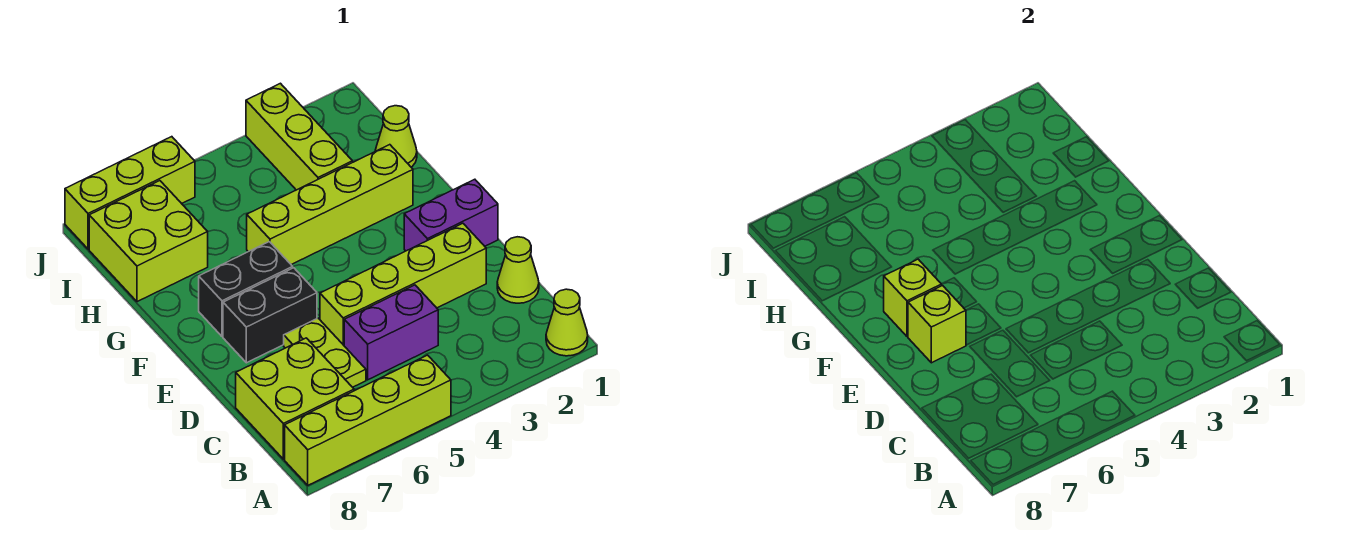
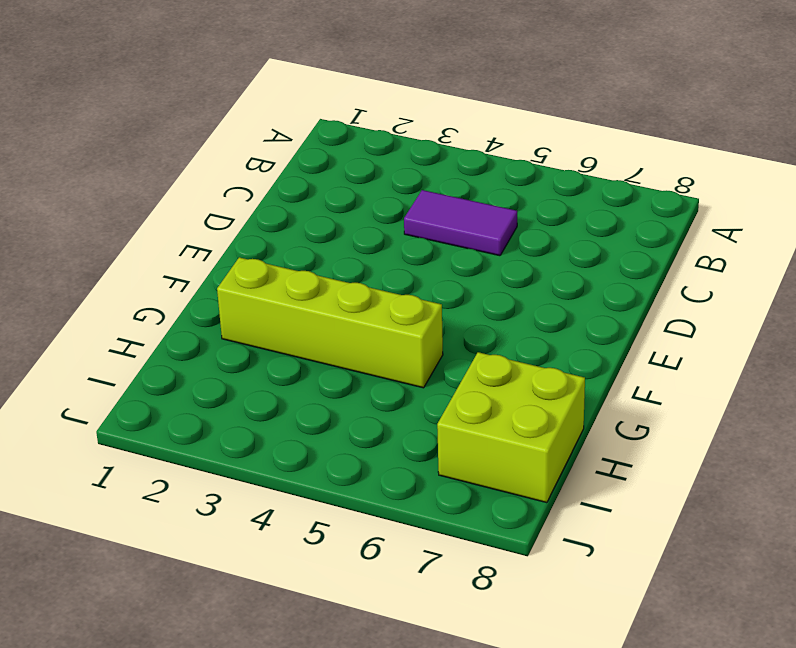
purple tile C4:C5 level 1 -> purple brick C4:C5 level 1
none -> lime cone A1 level 1
none -> lime brick A5:A8 level 1
none -> lime brick B7:C8 level 1

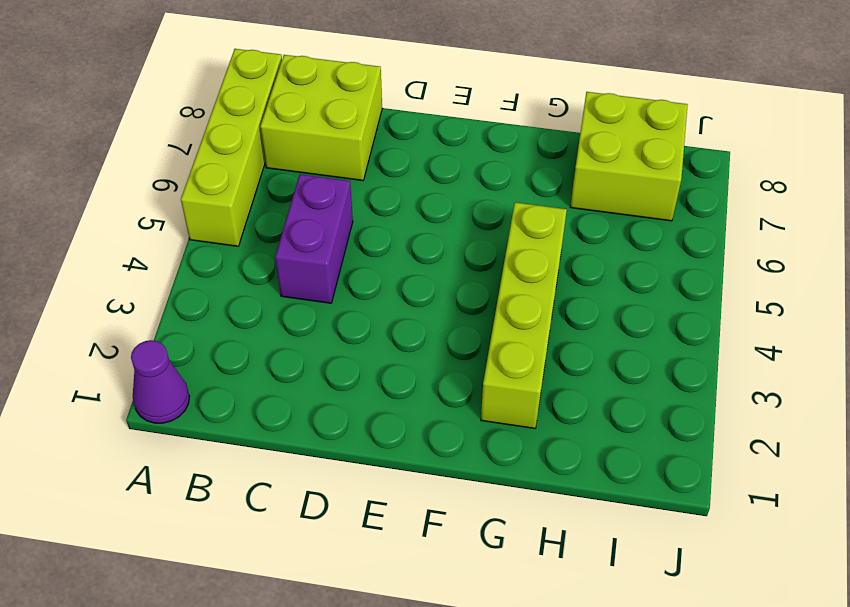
purple cone A1 level 1 -> lime cone A1 level 1
none -> lime cone C1 level 1
none -> lime plate C6:D6 level 1
none -> lime brick D2:D5 level 1

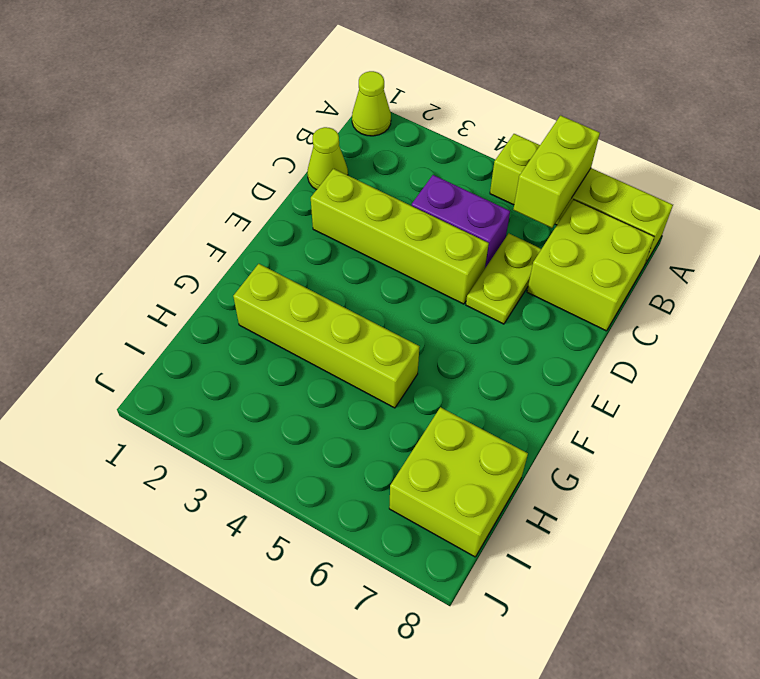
lime brick A6:B6 level 2 -> none
none -> purple brick E1:E2 level 1
none -> black brick E6:E7 level 1
none -> black brick F6:F7 level 1

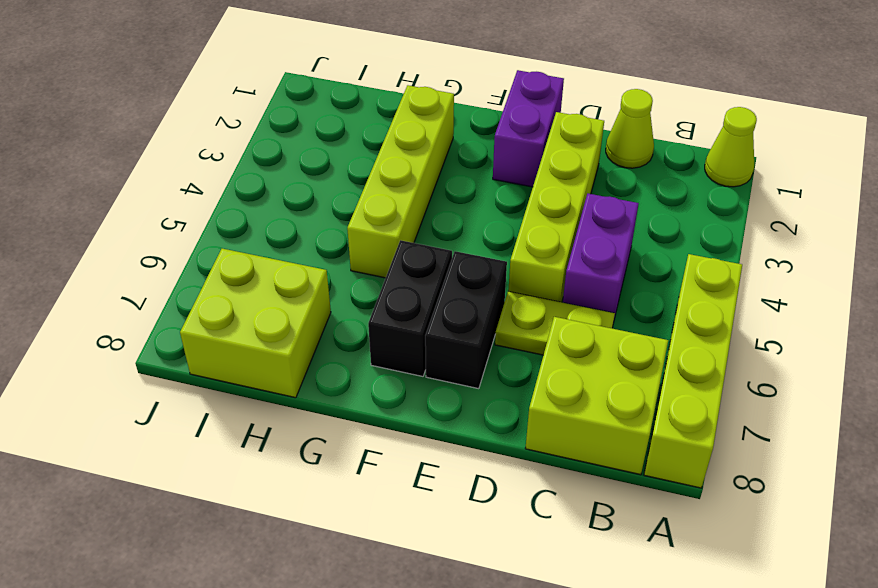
none -> lime cone H1 level 1
none -> lime brick H3:J3 level 1
none -> lime brick J6:J8 level 1

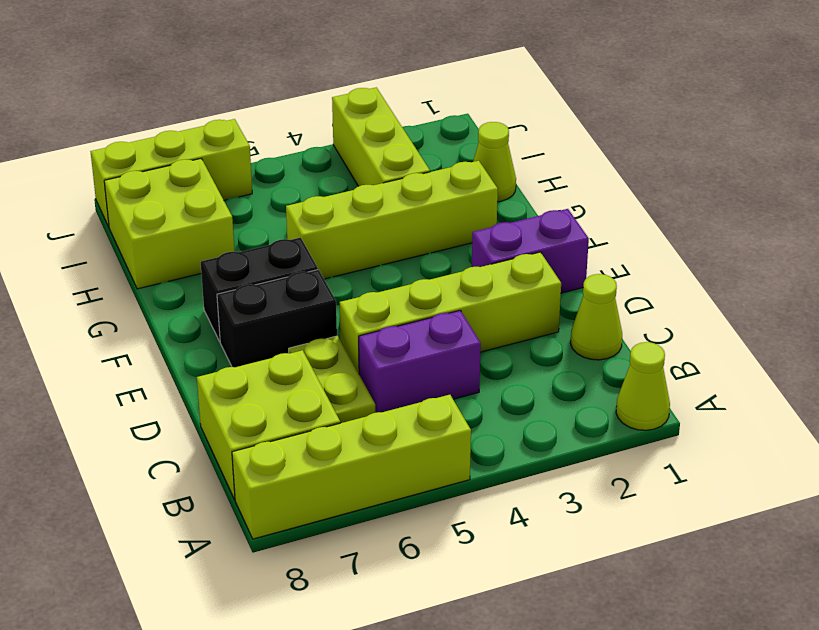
none -> lime brick E7 level 2
none -> lime brick F7 level 2

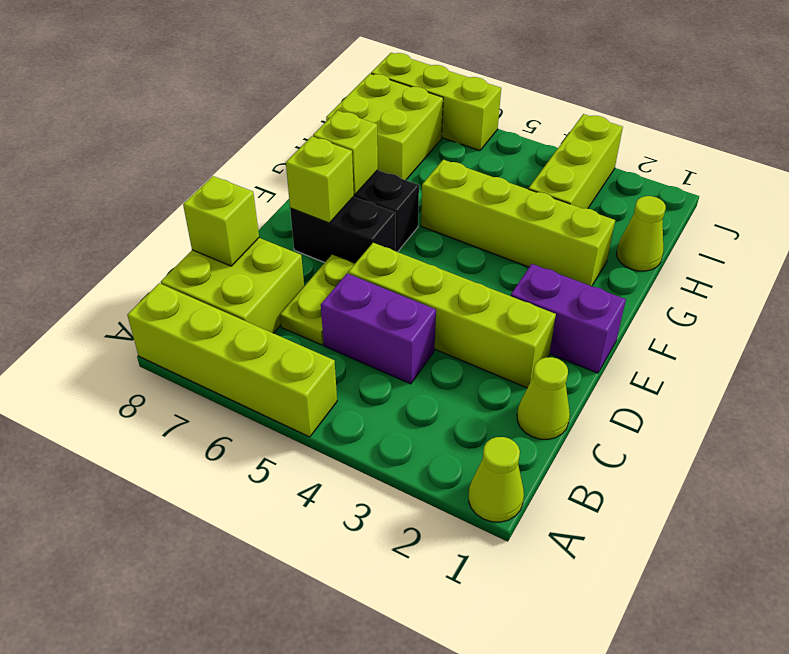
lime brick C8 level 2 -> none

